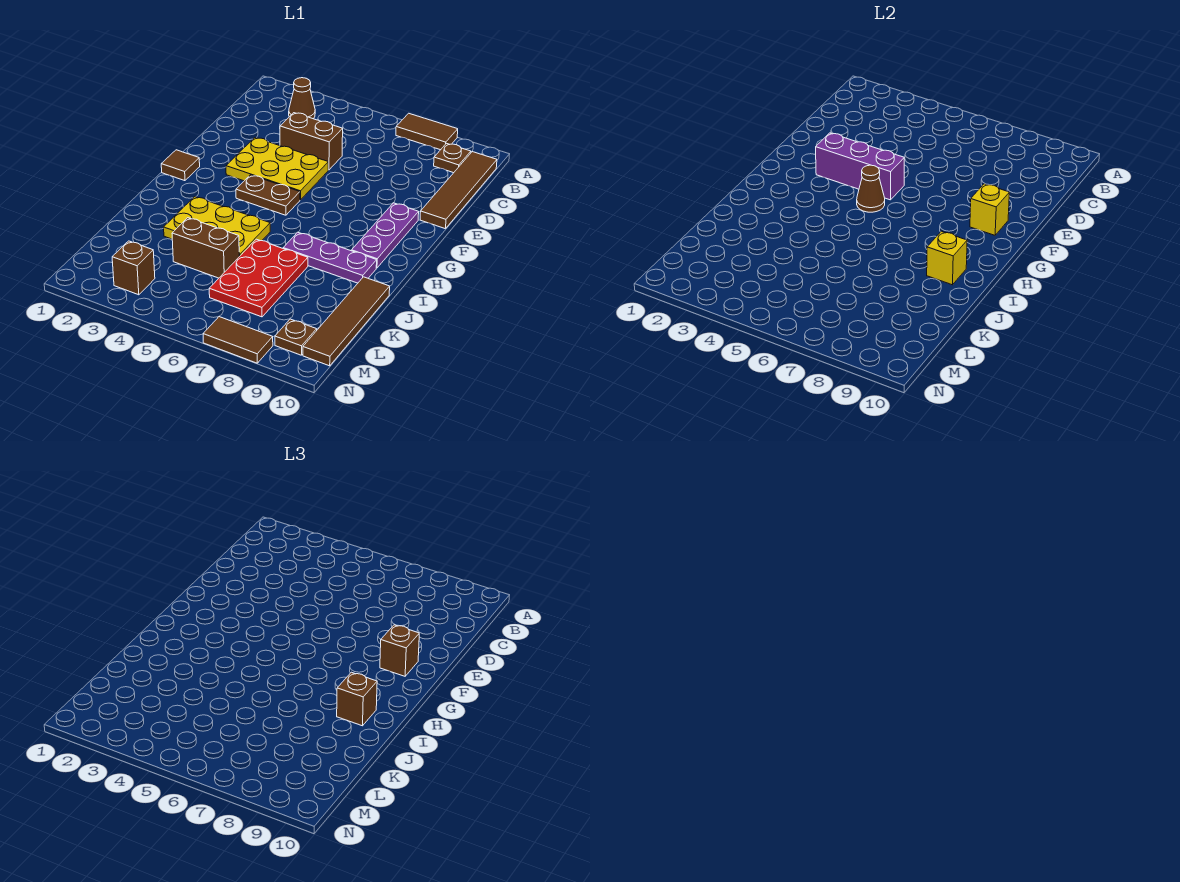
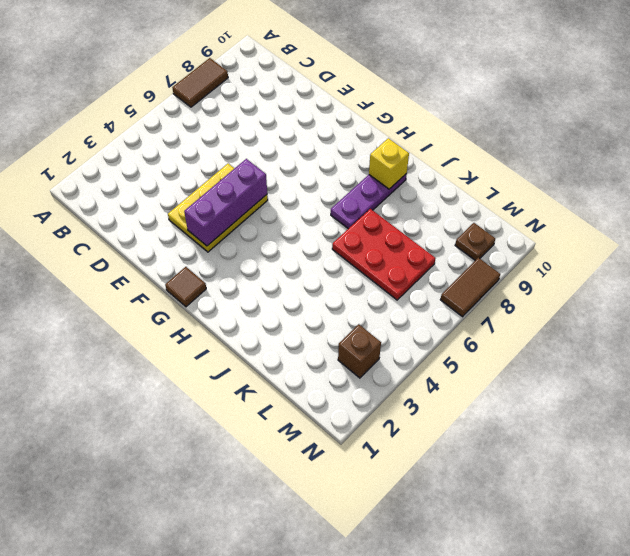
none -> brown cone B3 level 1
none -> brown plate B9 level 1
none -> brown tile B10:E10 level 1

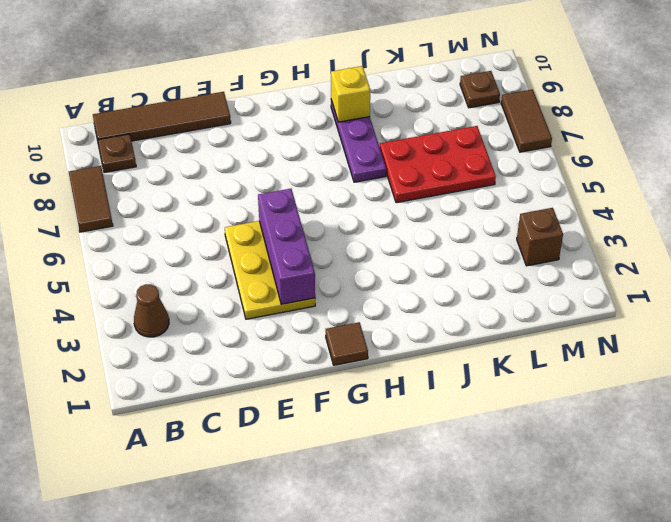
none -> brown brick D4:D5 level 1
none -> purple plate F9:H9 level 1
none -> brown plate G4:G5 level 1

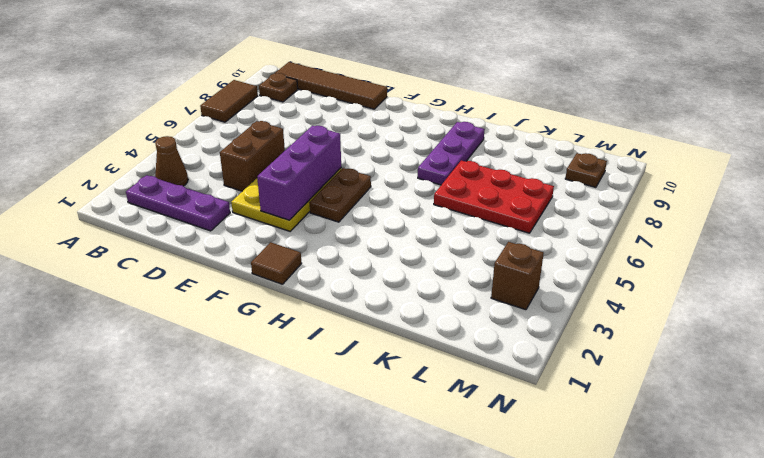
purple plate B2:D2 level 1 -> purple plate F9:H9 level 1
none -> yellow plate I3:J5 level 1
none -> brown tile J10:M10 level 1
none -> brown brick K4:K5 level 1

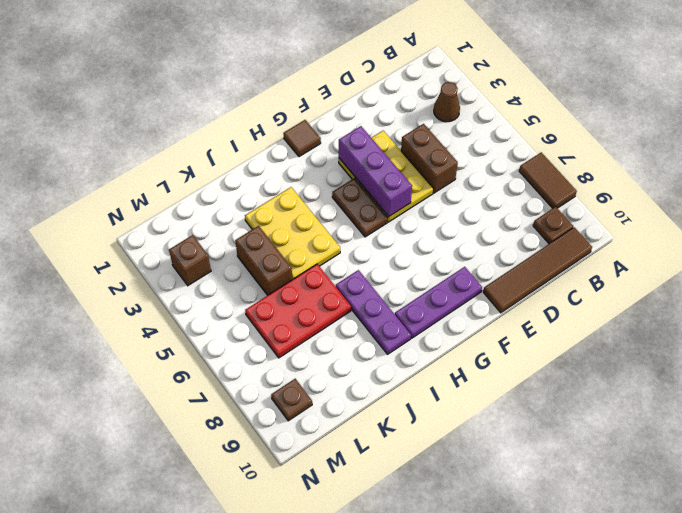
none -> brown tile J10:M10 level 1
none -> brown tile N7:N8 level 1
none -> yellow brick F9 level 2

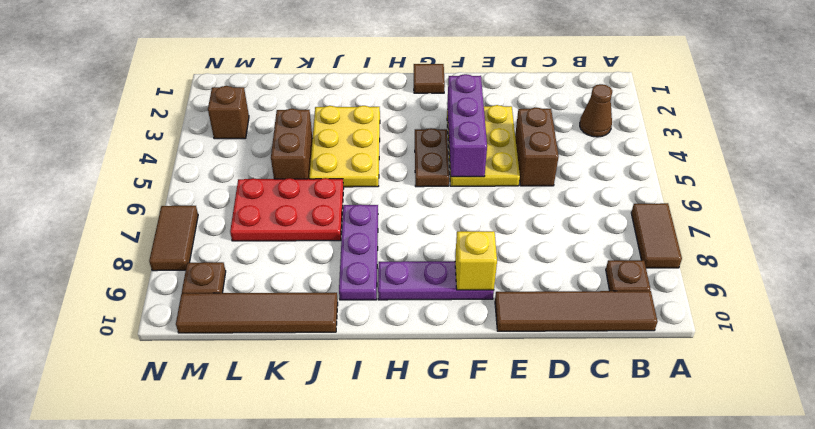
none -> brown cone G5 level 2
none -> yellow brick I9 level 2
none -> brown brick F9 level 3

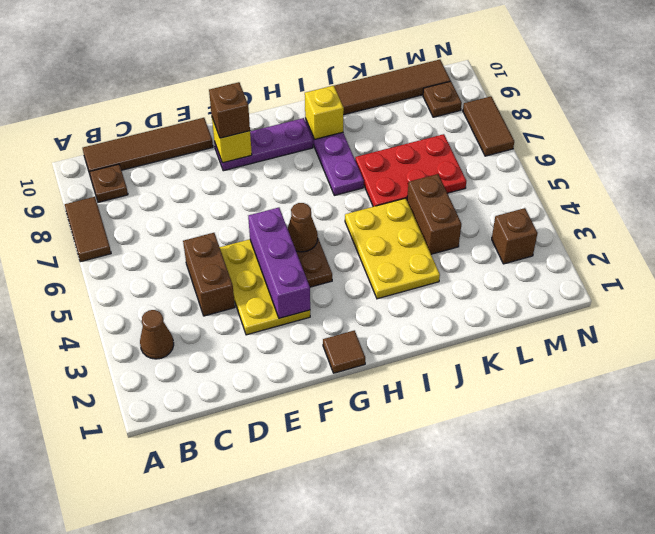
none -> brown brick I9 level 3

